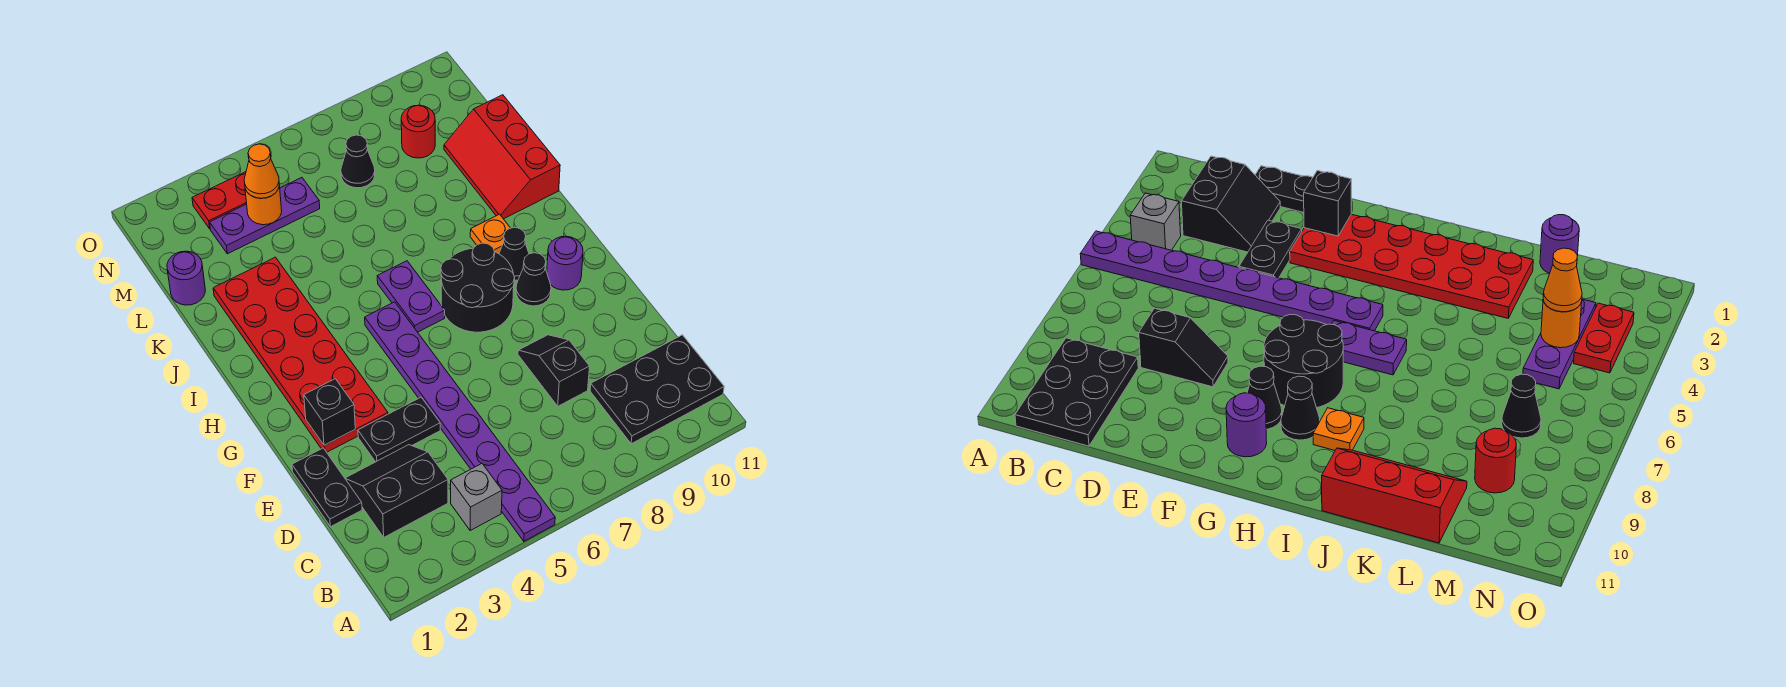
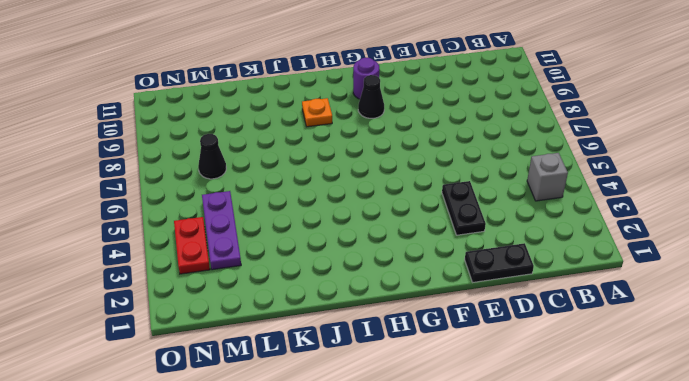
none -> purple plate A5:H5 level 1
none -> black plate B9:C11 level 1
none -> black slope C2:D3 level 1 top C

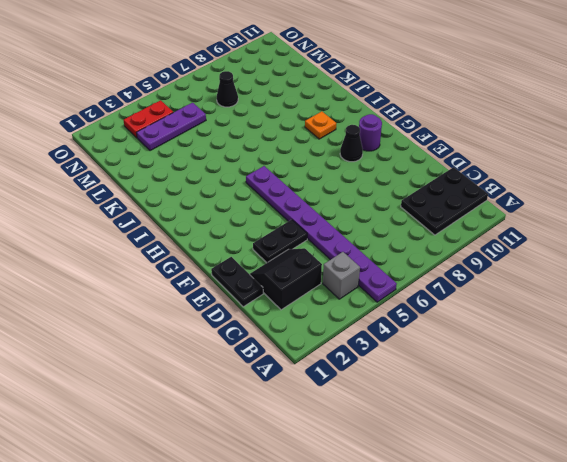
none -> black slope D8:E8 level 1 top D
none -> red plate F2:K3 level 1
none -> black round brick G7:H8 level 1

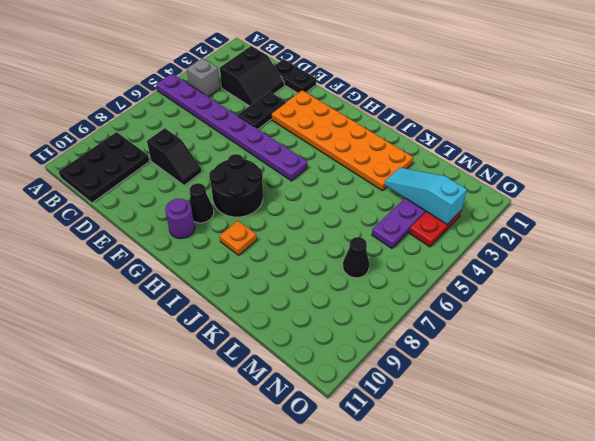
orange plate F2:K3 level 1 -> red plate F2:K3 level 1
cyan slope L3:N3 level 2 top N -> none
none -> purple plate H6:I6 level 1
none -> black cone H9 level 1
none -> red slope J10:L11 level 1 top 11

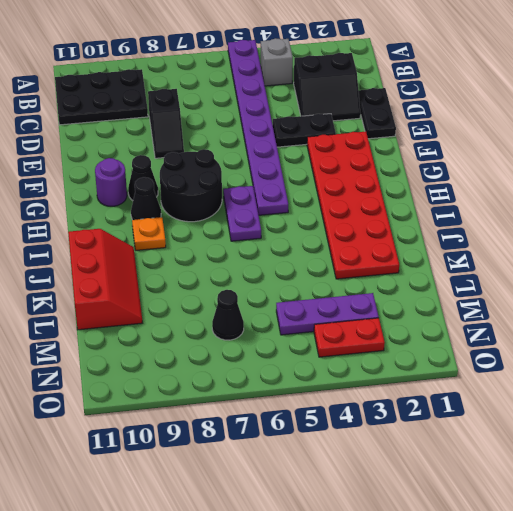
none -> purple round brick L1 level 1
none -> red round brick M9 level 1
none -> black brick F2 level 2

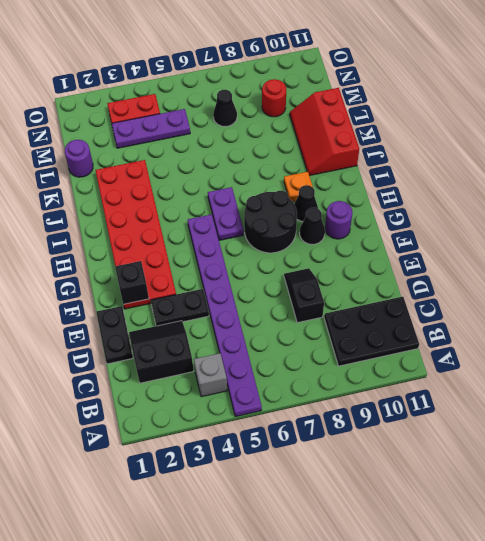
none -> orange round brick M4 level 2
none -> orange cone M4 level 3

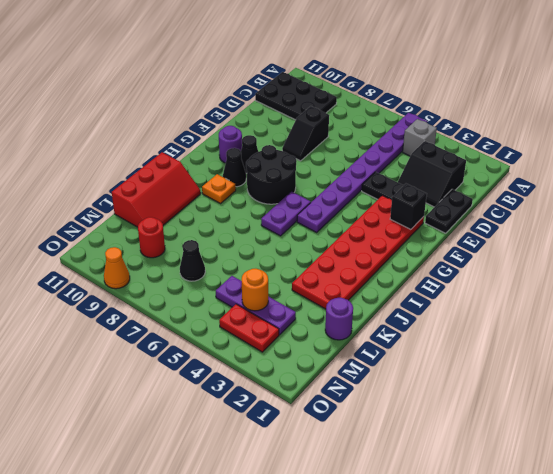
orange cone O9 level 1 -> orange cone M4 level 3

